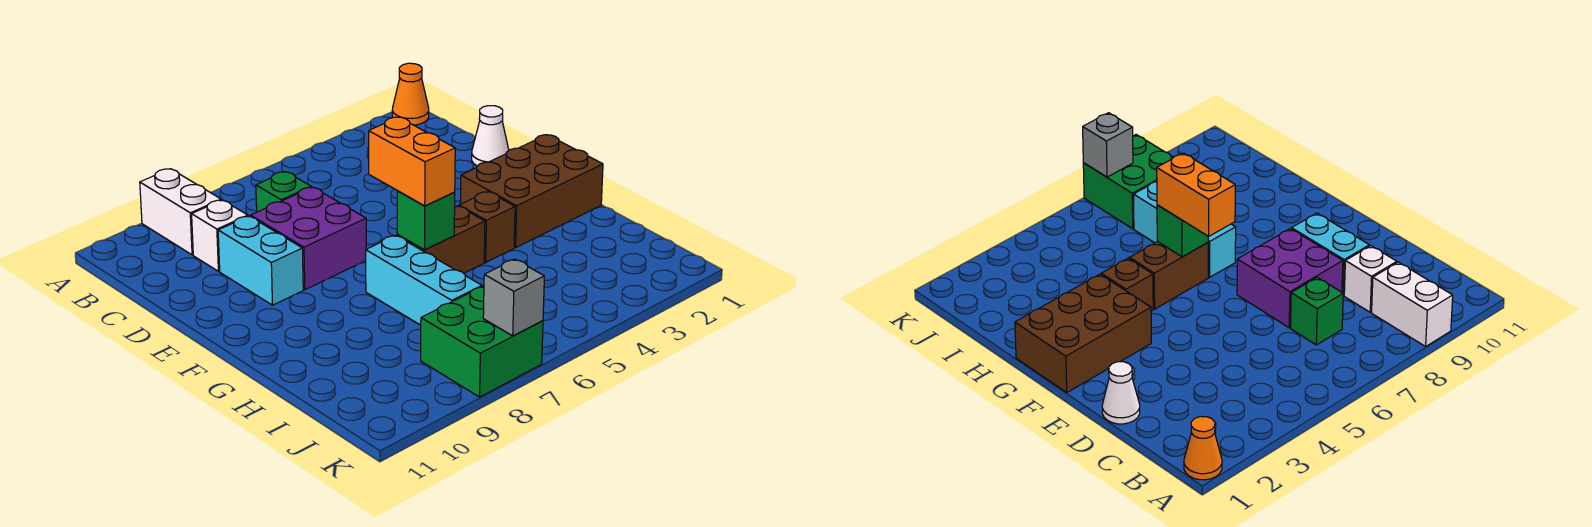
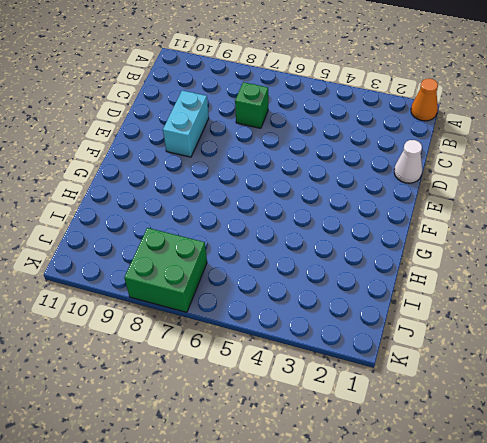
none -> white brick A9:B9 level 1
none -> white brick C9 level 1
none -> purple brick D7:E8 level 1

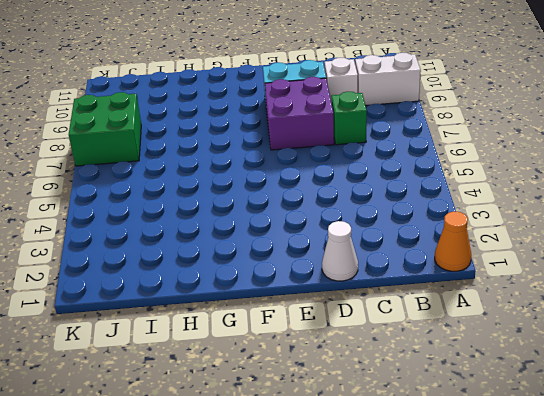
none -> brown brick F1:G3 level 1
none -> brown brick G4 level 1
none -> brown brick G5:G6 level 1

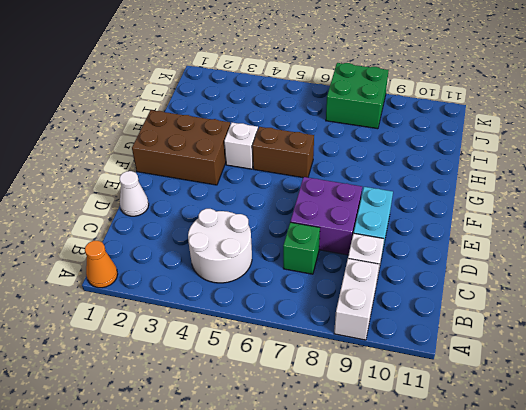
white round brick B4:C5 level 1 -> none
white brick G4 level 1 -> brown brick G4 level 1
none -> cyan brick G7:I7 level 1
none -> green brick G6 level 2
none -> grey brick K7 level 2

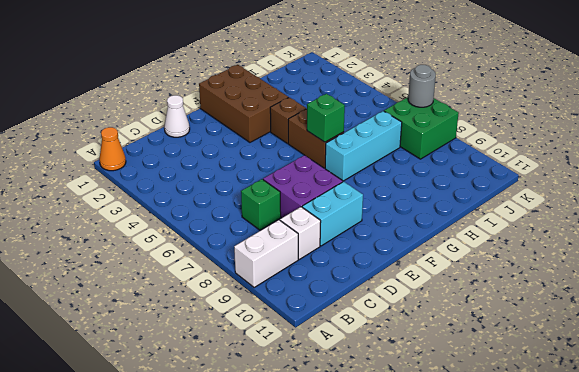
grey round brick K7 level 2 -> grey brick K7 level 2
none -> orange brick F6:G6 level 3

